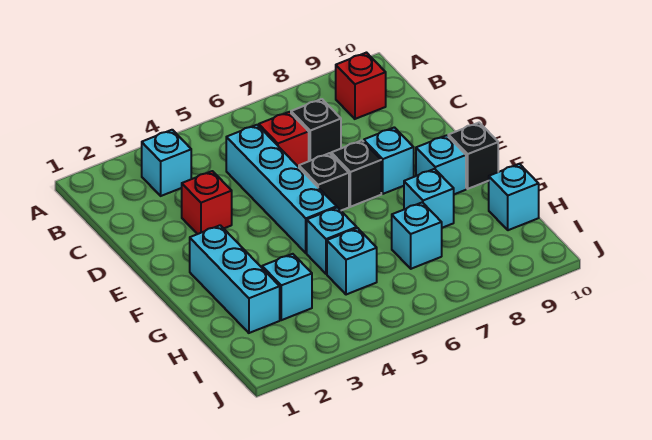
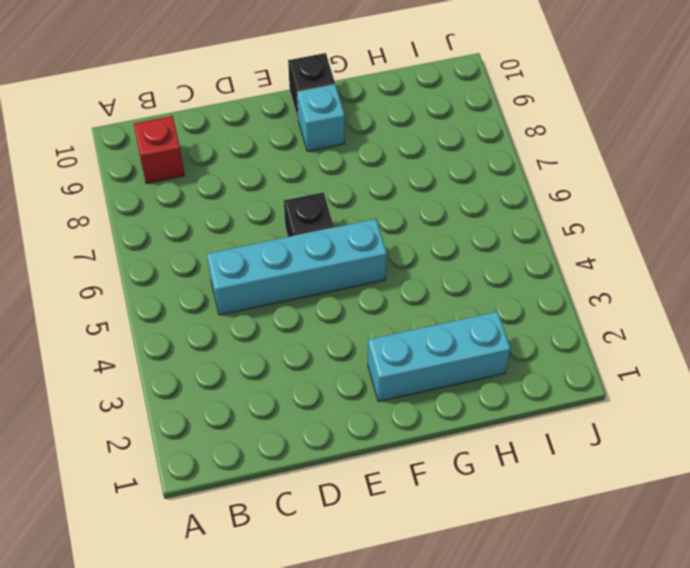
none -> cyan brick B3 level 1
none -> red brick C6 level 1
none -> black brick C7 level 1

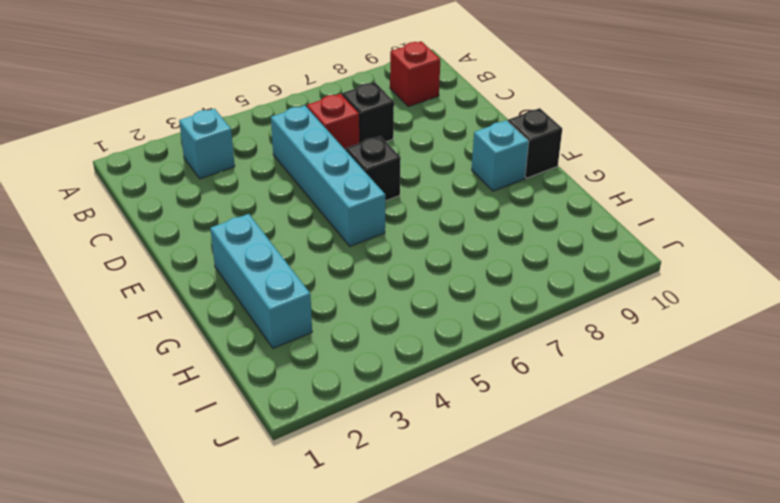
none -> red brick D3 level 1
none -> black brick E7 level 1
none -> cyan brick E8 level 1

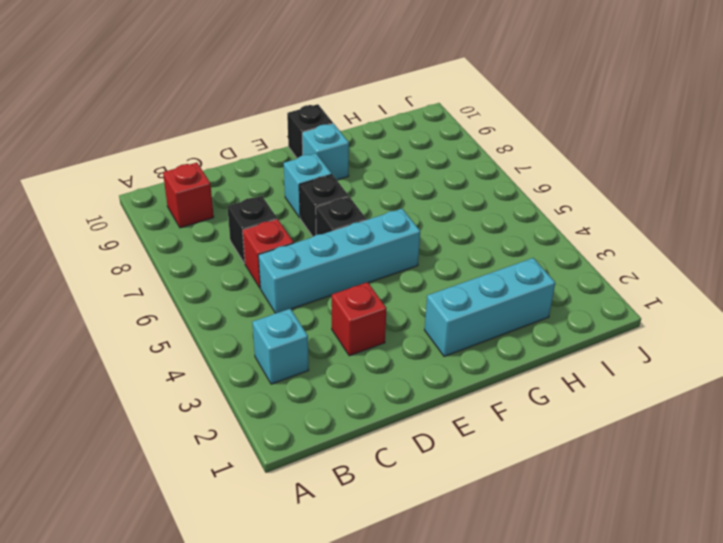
none -> cyan brick G5 level 1
none -> cyan brick G8 level 1
none -> cyan brick H3 level 1

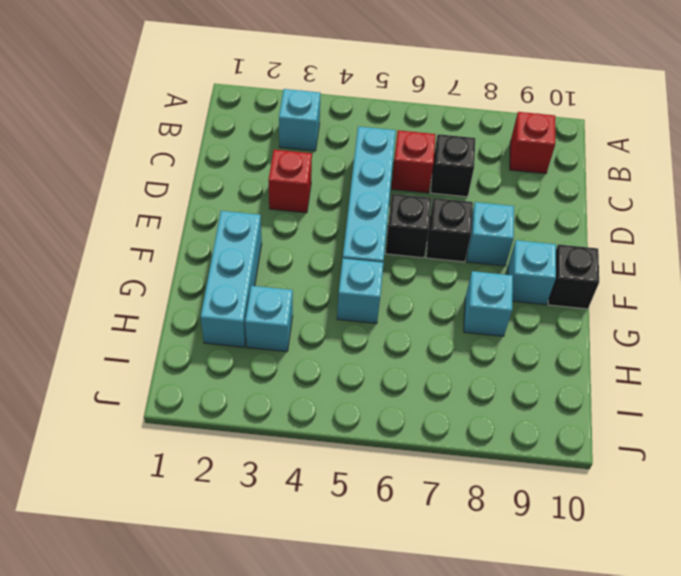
none -> cyan brick H5 level 1
none -> cyan brick H7 level 1
none -> cyan brick H10 level 1

